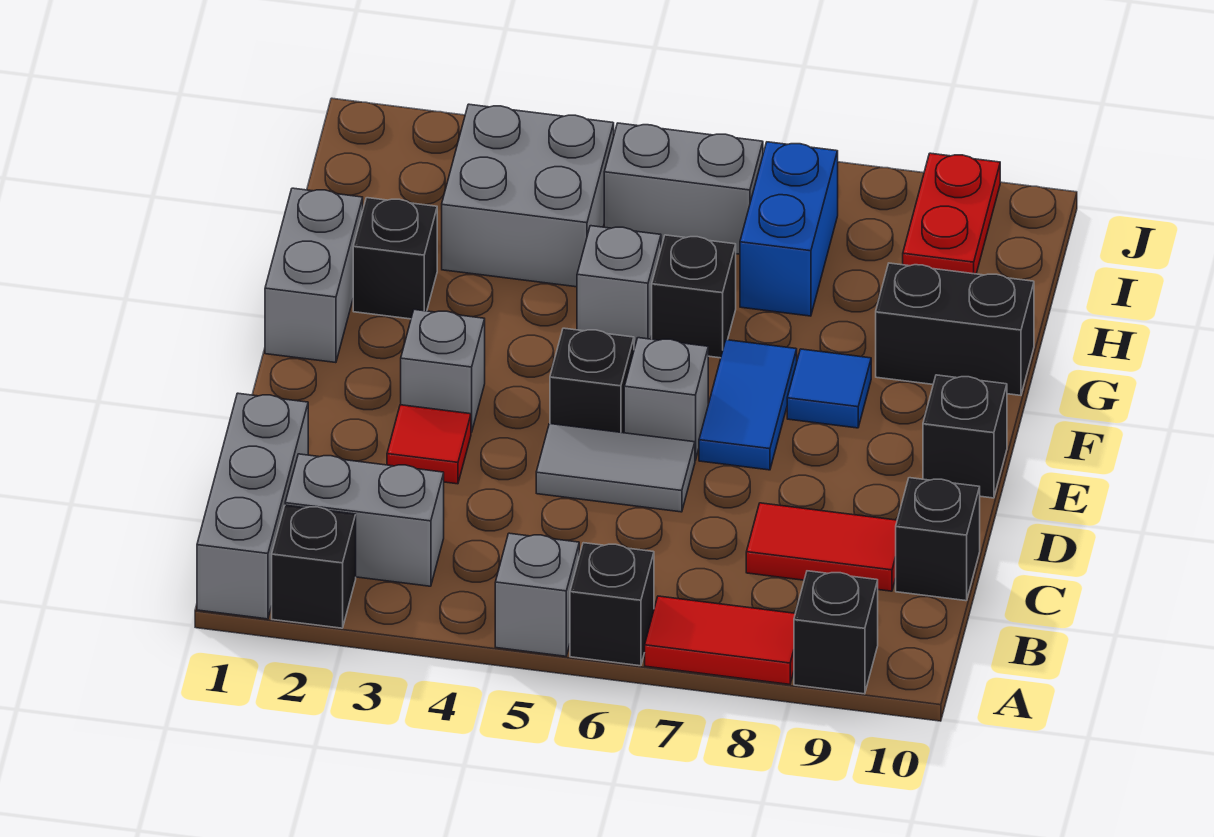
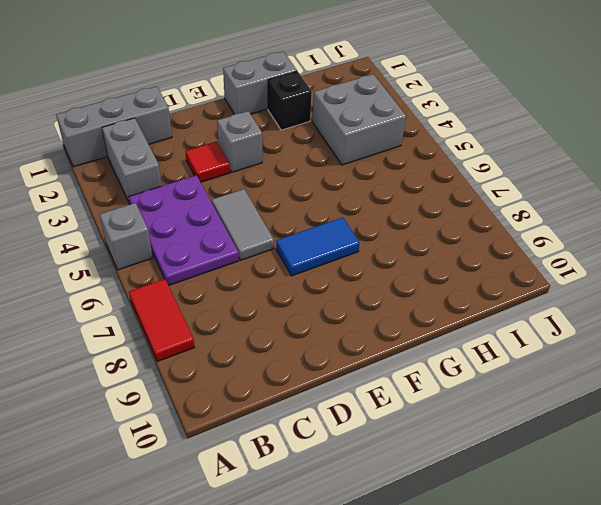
purple plate B4:C6 level 1 -> none
none -> black brick A2 level 1
none -> black brick A6 level 1
none -> black brick A9 level 1

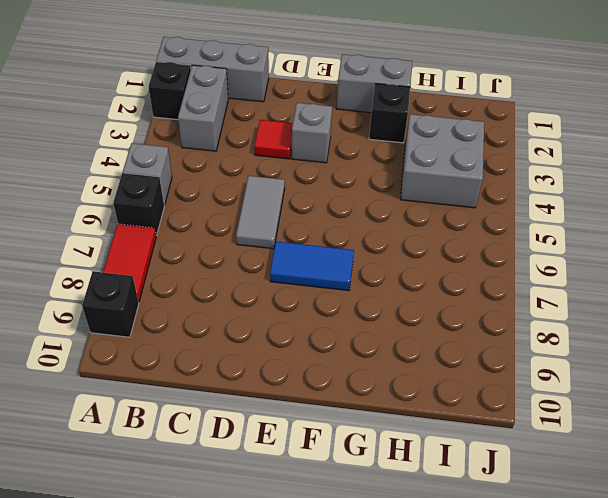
none -> red tile C8:C9 level 1
none -> black brick C10 level 1
none -> black brick E5 level 1

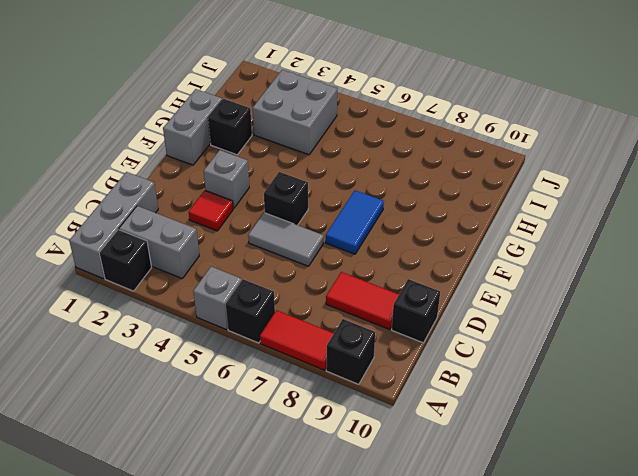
none -> grey brick E6 level 1
none -> black brick E10 level 1
none -> blue tile F8 level 1

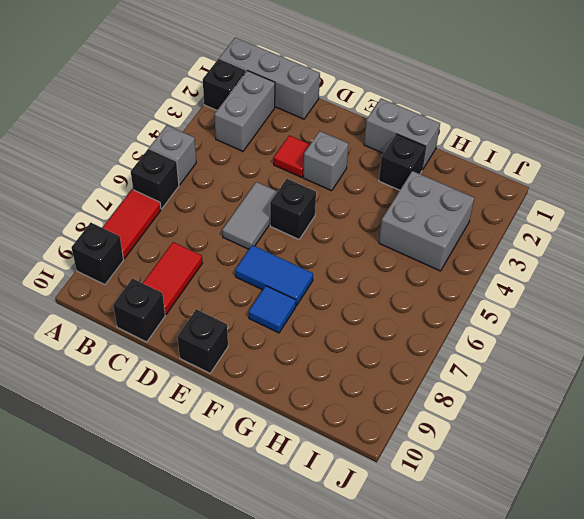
none -> grey brick E6 level 1
none -> grey brick G5 level 1
none -> black brick G6 level 1

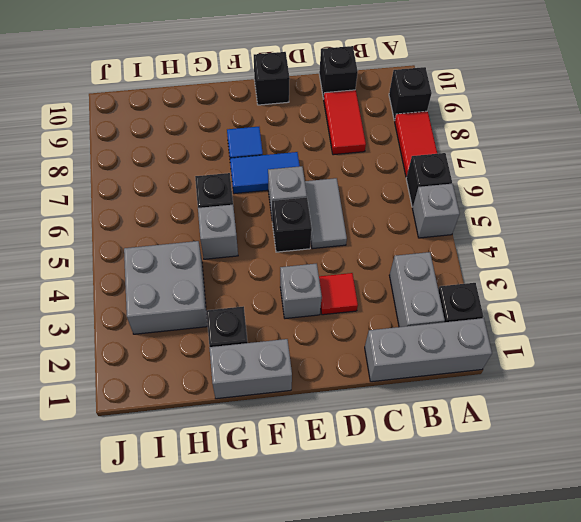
none -> black brick G9:G10 level 1
none -> blue brick H7:I7 level 1
none -> grey brick I5:I6 level 1

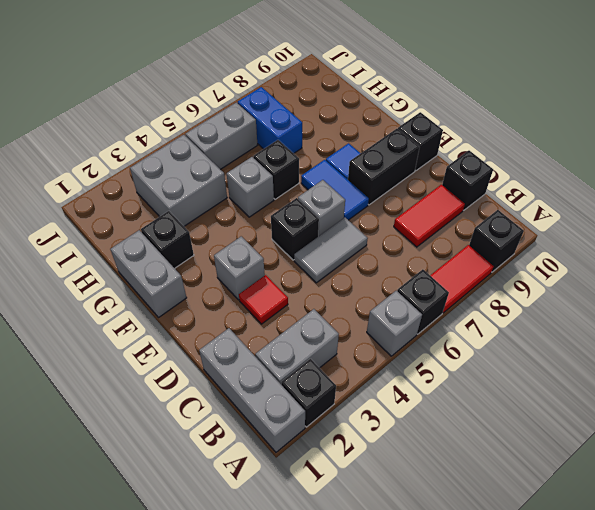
black brick E8:E9 level 1 -> black brick G9:G10 level 1
none -> red plate I9:J9 level 1

